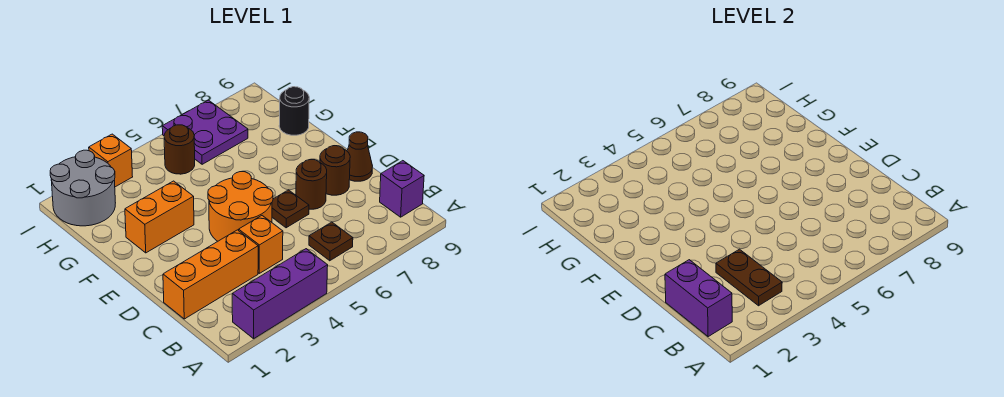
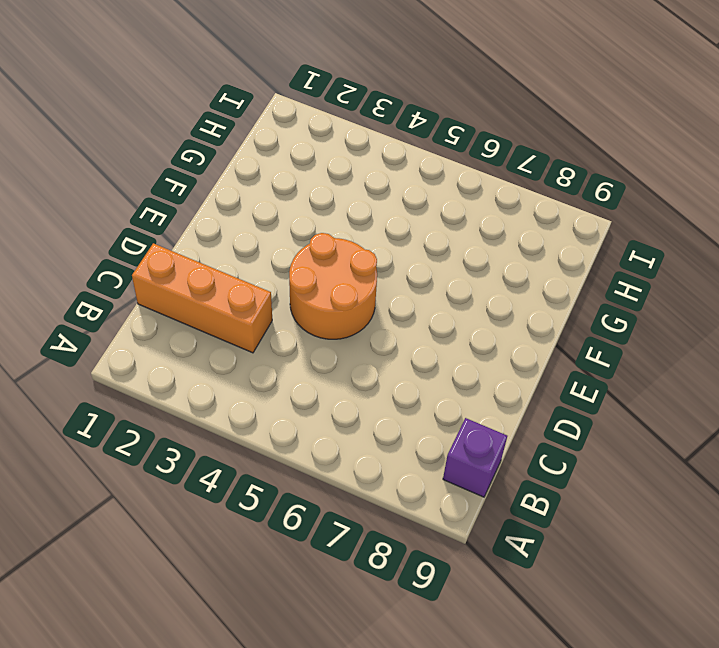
none -> purple brick A2:A4 level 1
none -> brown plate B6 level 1
none -> orange brick C4 level 1

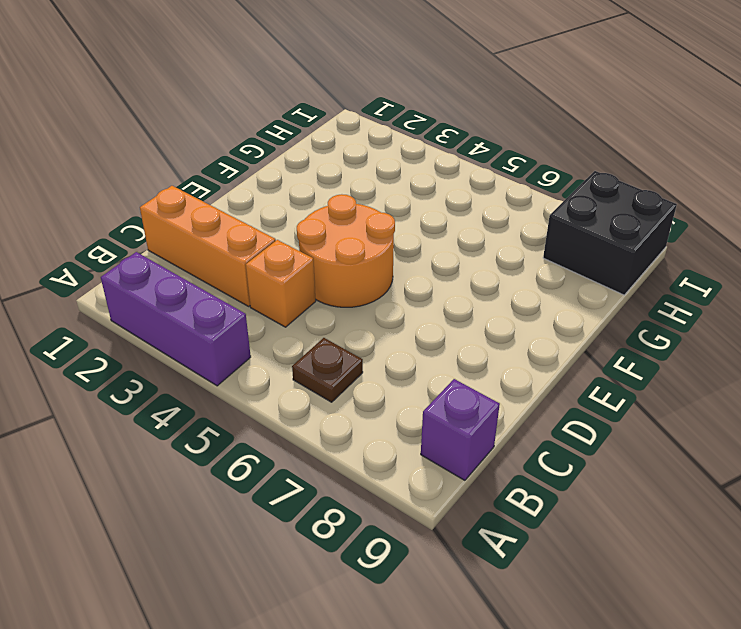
black brick H8:I9 level 1 -> none
none -> brown plate D6 level 1
none -> brown round brick D7 level 1
none -> brown round brick D8 level 1

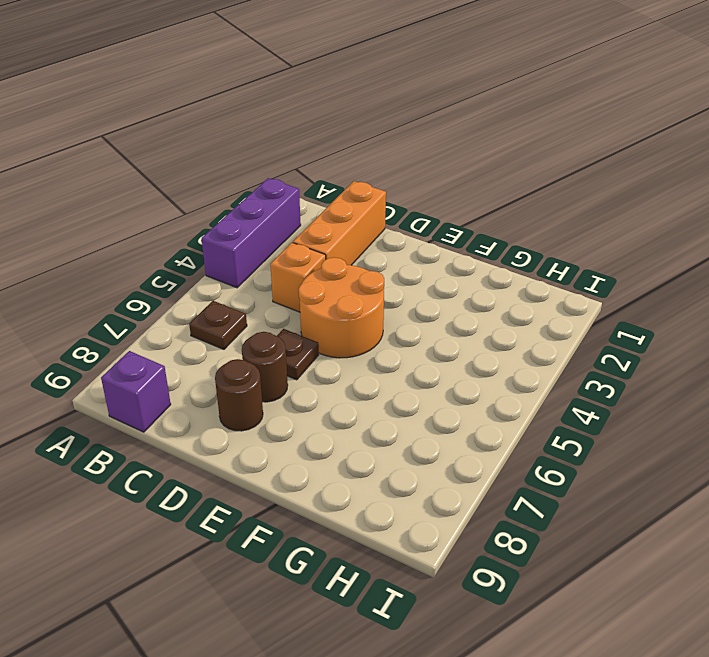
none -> brown cone D9 level 1
none -> orange brick F2:F3 level 1
none -> black round brick G9 level 1

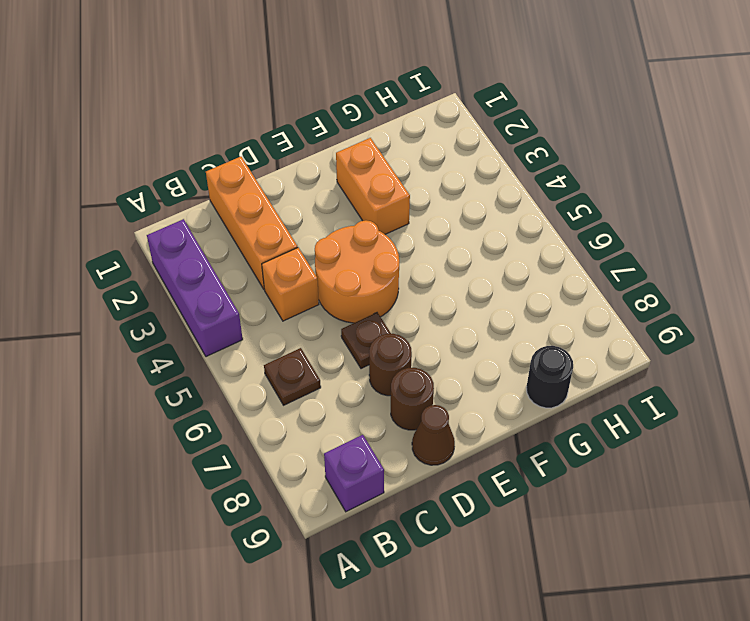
none -> grey round brick H1:I2 level 1
none -> brown round brick H5 level 1
none -> purple plate H6:I7 level 1

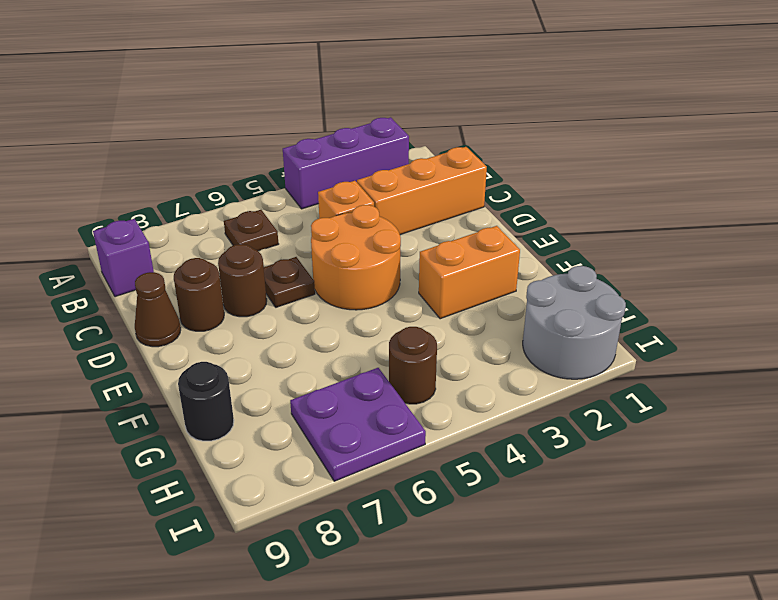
none -> orange brick I3 level 1
none -> purple brick B1:C1 level 2
none -> brown plate B3:C3 level 2

